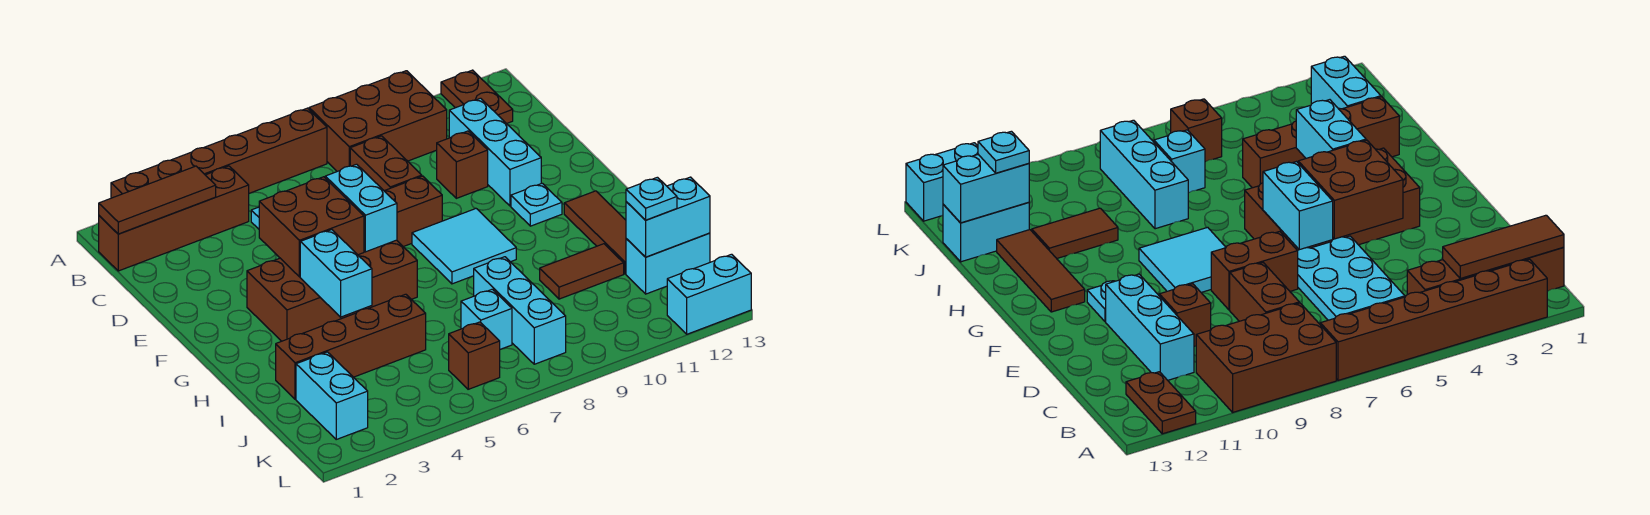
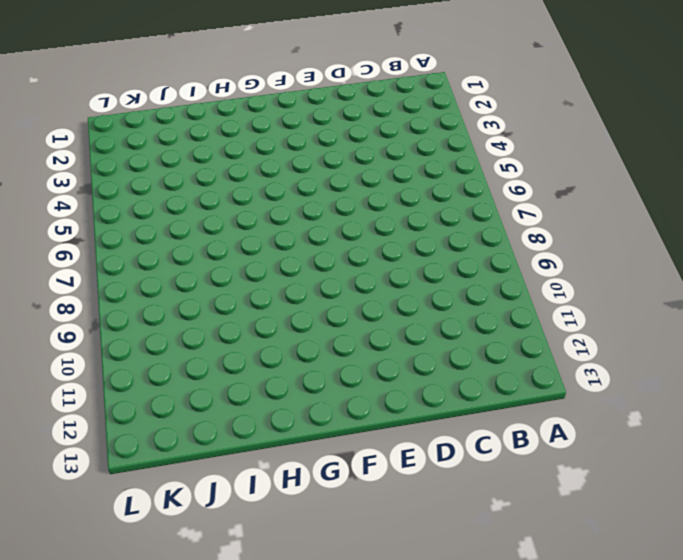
none -> brown brick A2:A7 level 1
none -> brown brick A8:B10 level 1
none -> brown plate A12:B12 level 1

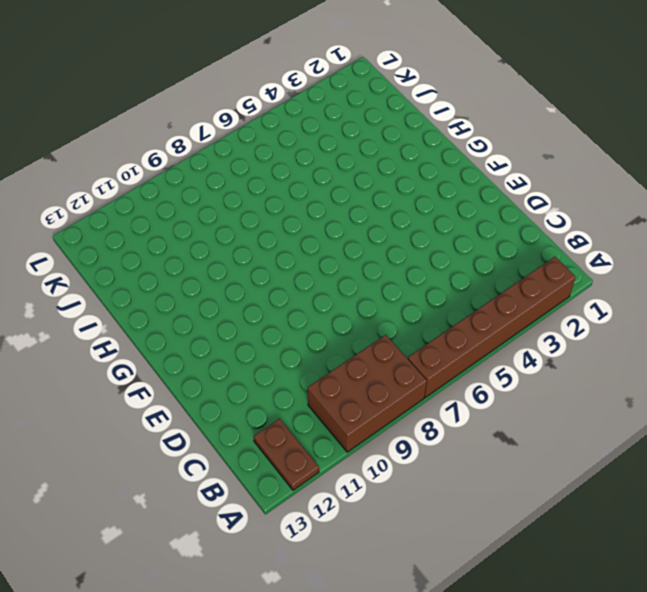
none -> brown brick B1:B4 level 1
none -> cyan plate C5:E6 level 1
none -> brown brick C8:D8 level 1

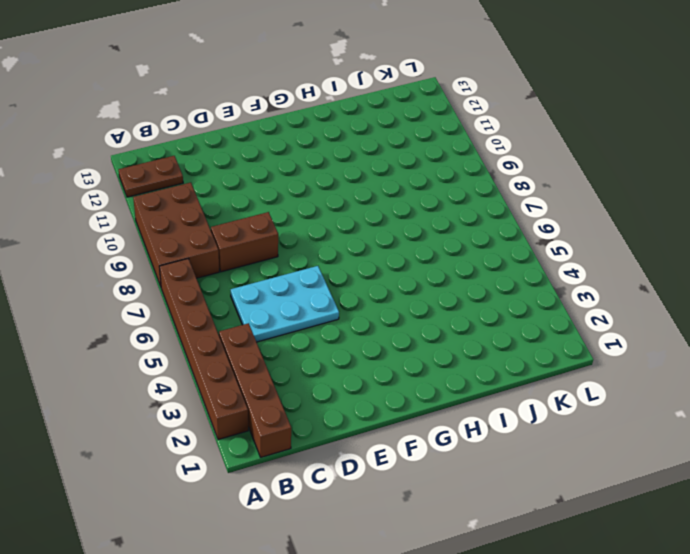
none -> cyan brick C11:E11 level 1
none -> brown brick D10 level 1
none -> brown brick E7:E8 level 1

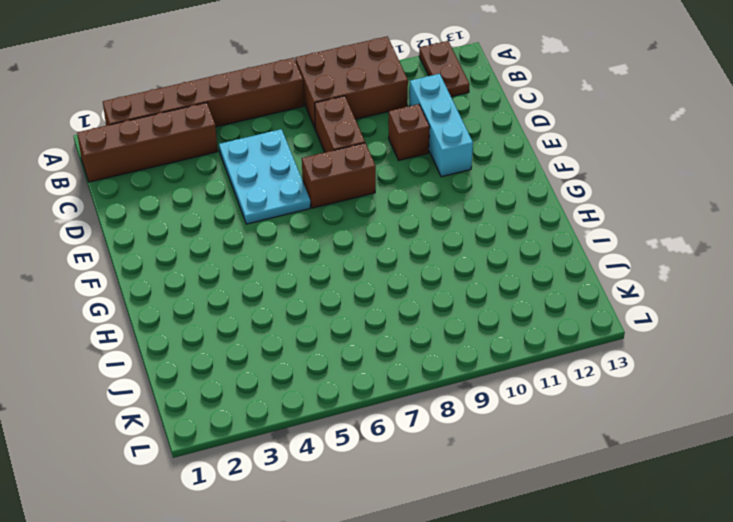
none -> brown brick F3:G6 level 1
none -> cyan tile F8:G9 level 1
none -> cyan plate F11 level 1

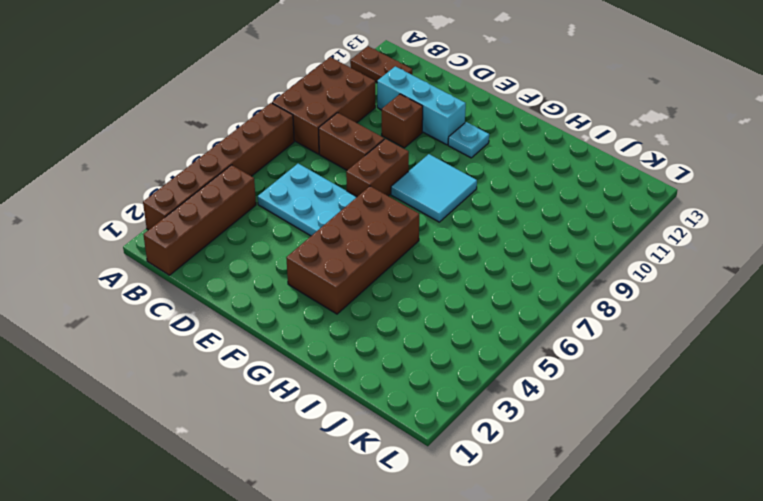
none -> brown tile G12:I12 level 1
none -> brown brick I2:I5 level 1
none -> cyan brick I8:K8 level 1

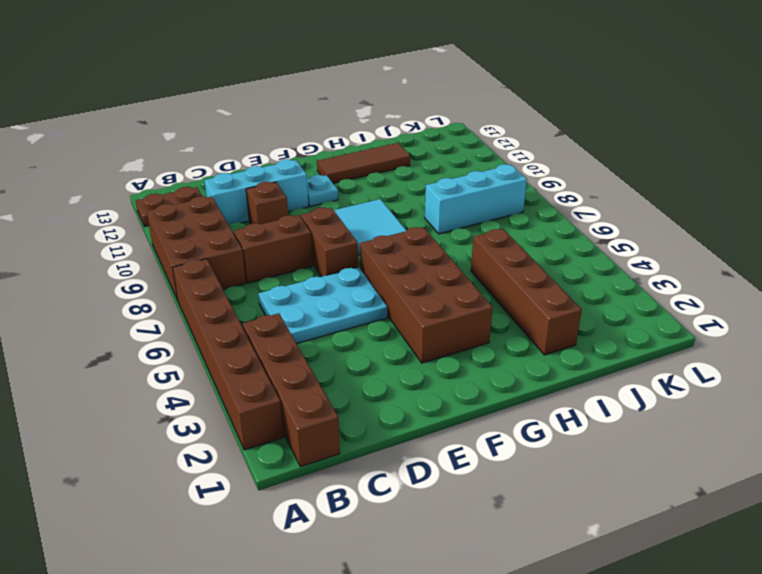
none -> brown tile I10:I11 level 1
none -> cyan brick J2:K2 level 1
none -> cyan brick J7 level 1

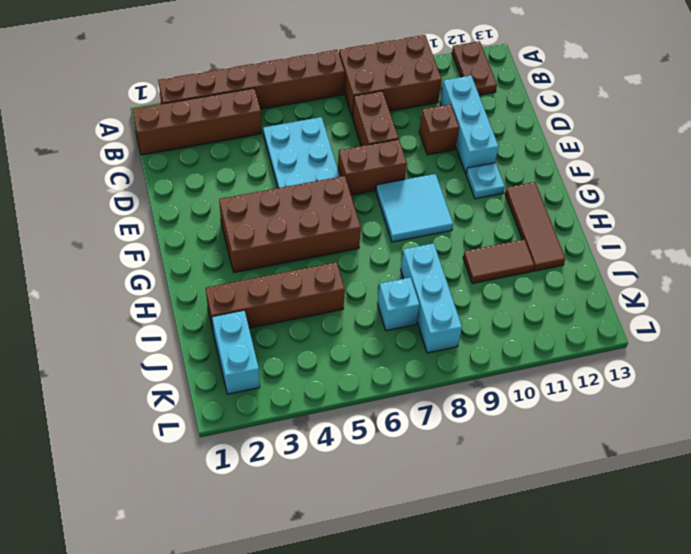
none -> cyan brick J12:J13 level 1
none -> brown brick K6 level 1
none -> cyan brick L12:L13 level 1

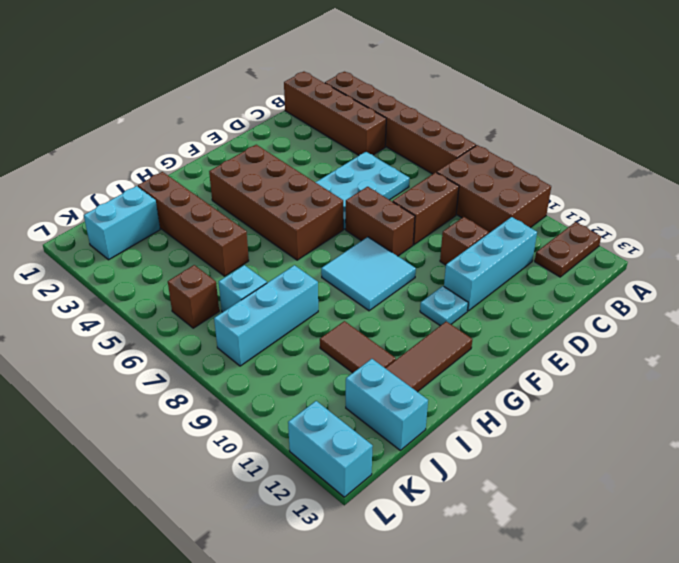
none -> brown tile B1:B3 level 2
none -> brown brick E4:F5 level 2
none -> cyan brick E6:F6 level 2

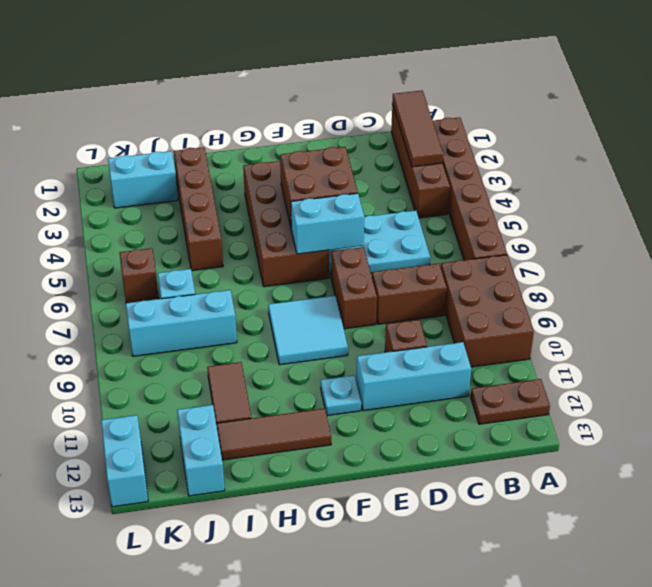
none -> cyan brick G4:H4 level 2
none -> cyan brick J12:J13 level 2
none -> cyan plate J12 level 3

